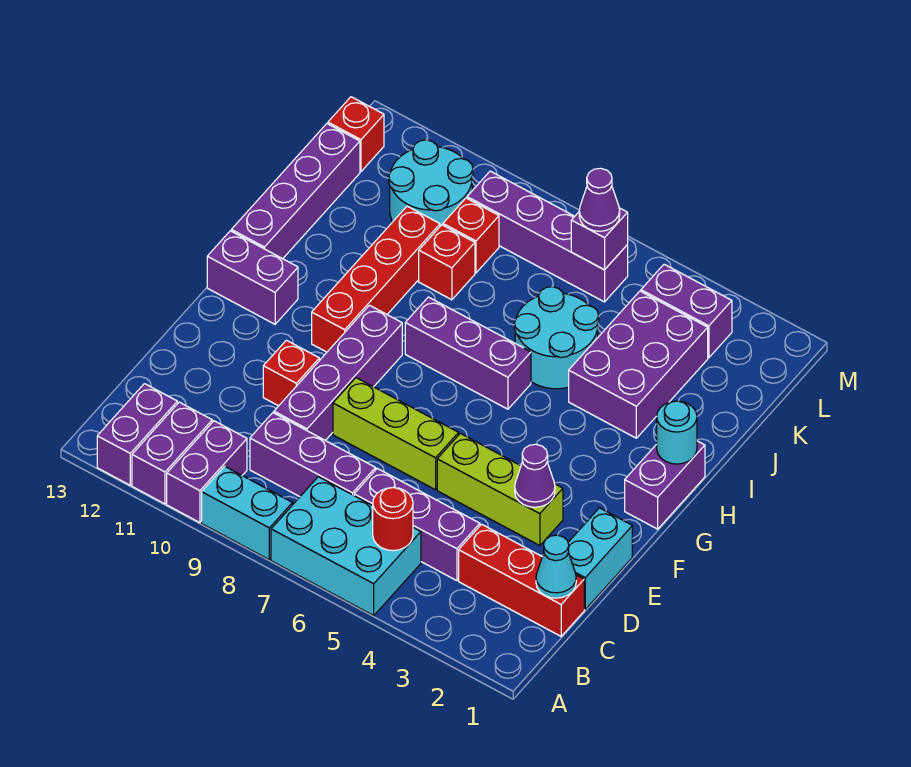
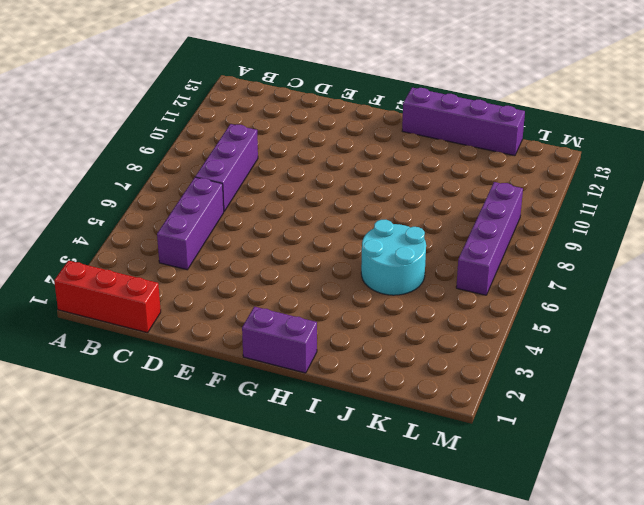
red brick A1:C1 level 1 -> red brick C1:C3 level 1
none -> cyan brick A5:B7 level 1
none -> cyan brick A8:A9 level 1
none -> purple brick A10:B10 level 1
none -> purple brick A11:B11 level 1

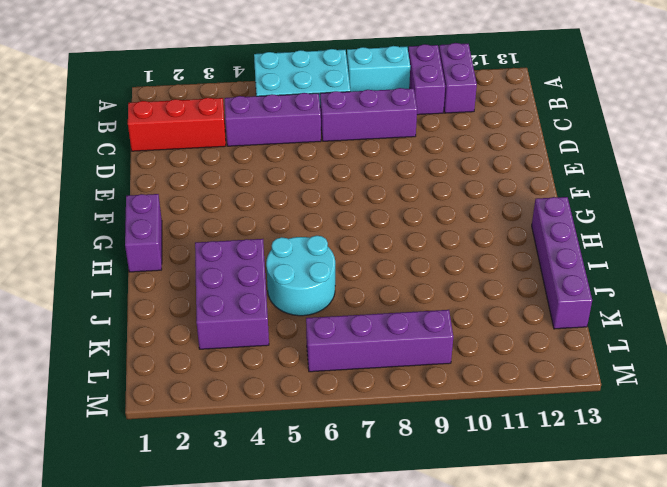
none -> purple brick A12:B12 level 1
none -> cyan brick D1:E1 level 1
none -> purple brick D9:G9 level 1
none -> lime brick E3:E5 level 1

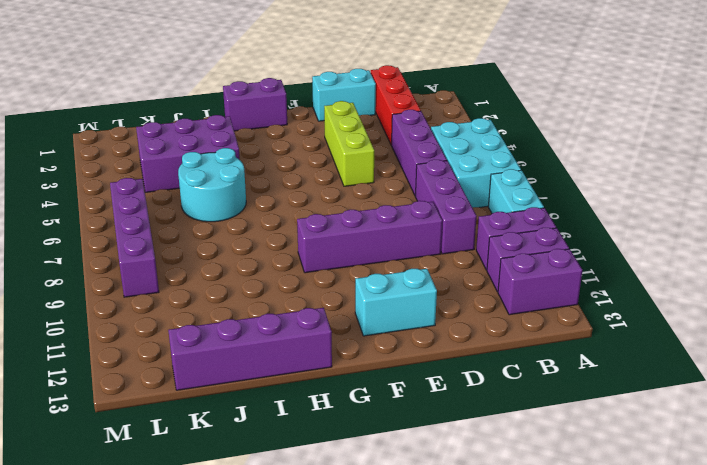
cyan brick E12:F12 level 1 -> none
none -> lime brick E6:E8 level 1
none -> red brick E10 level 1
none -> red brick G10:J10 level 1
none -> purple brick G12:G13 level 1

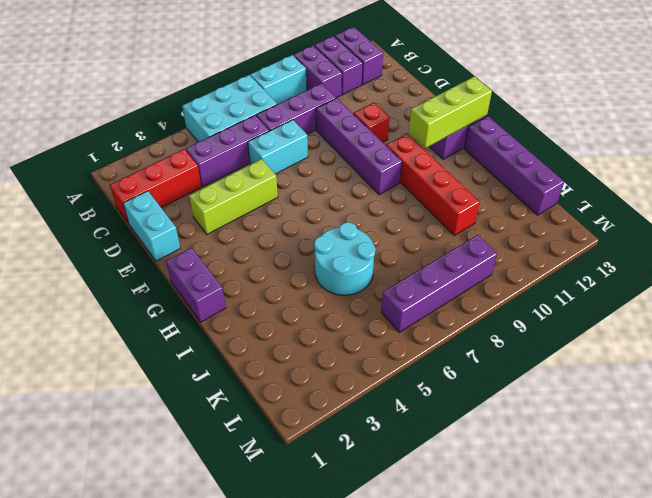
cyan brick D6:D7 level 1 -> none
lime brick G11:G13 level 2 -> lime brick E6:E8 level 1
none -> purple brick H6:H8 level 1
none -> purple brick I3:K4 level 1
none -> red brick J9 level 1
none -> red brick K9 level 1

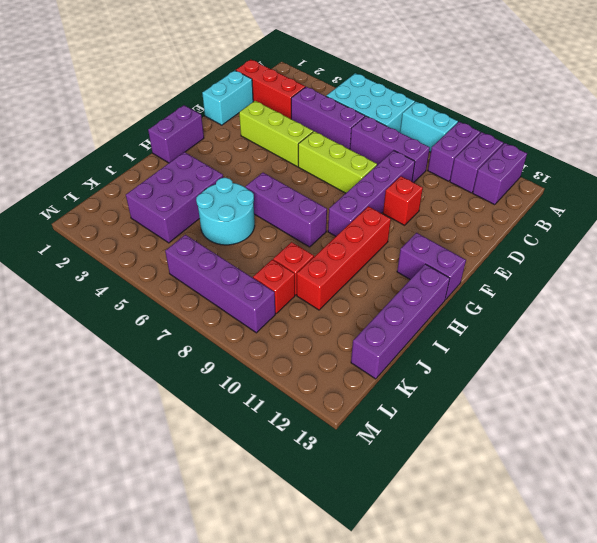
none -> cyan round brick K10:L11 level 1
none -> purple brick L3:L4 level 1
none -> red brick L13 level 1
none -> red round brick B5 level 2

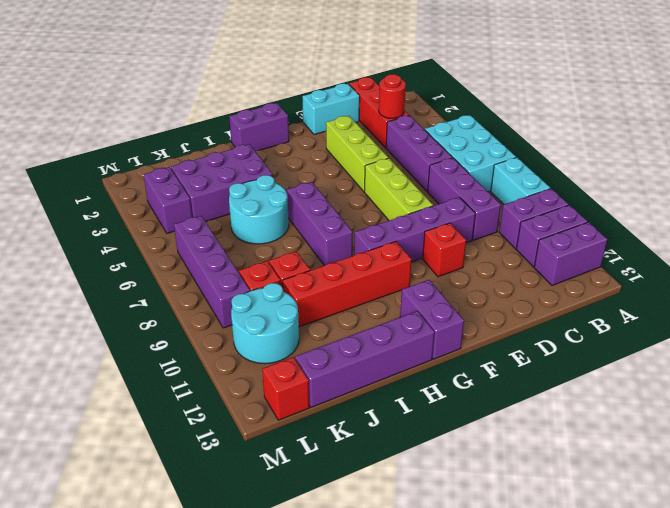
red round brick C3 level 2 -> red round brick B5 level 2
none -> cyan cone C1 level 2
none -> purple cone E3 level 2
none -> cyan round brick H1 level 2
none -> purple brick L6 level 2

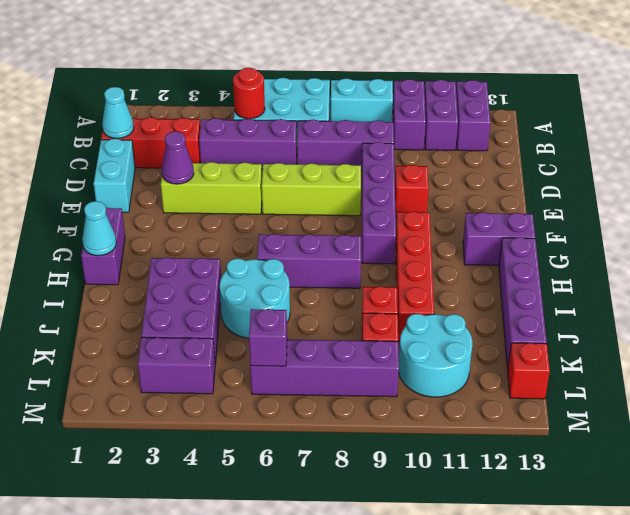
cyan cone H1 level 2 -> cyan round brick H1 level 2
none -> purple cone L6 level 3

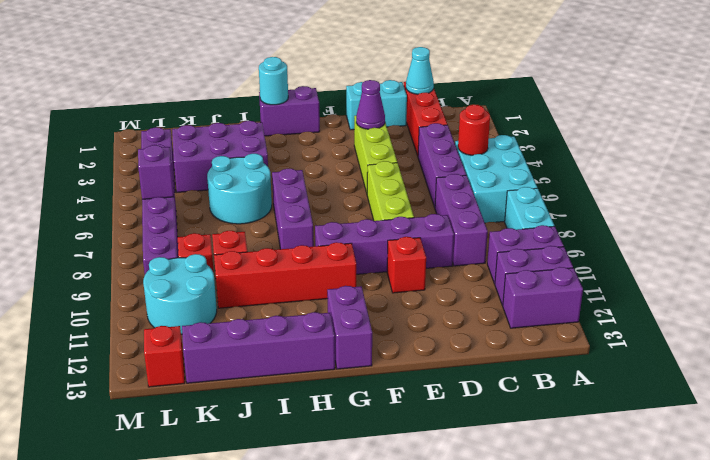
none -> purple cone L6 level 3

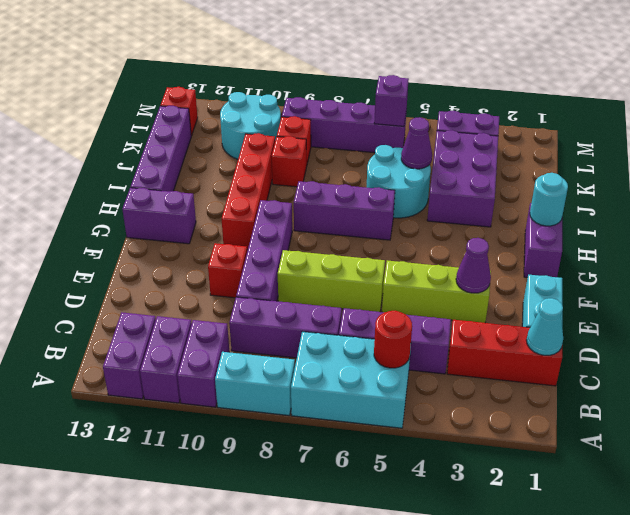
purple cone J5 level 2 -> purple cone L6 level 3

